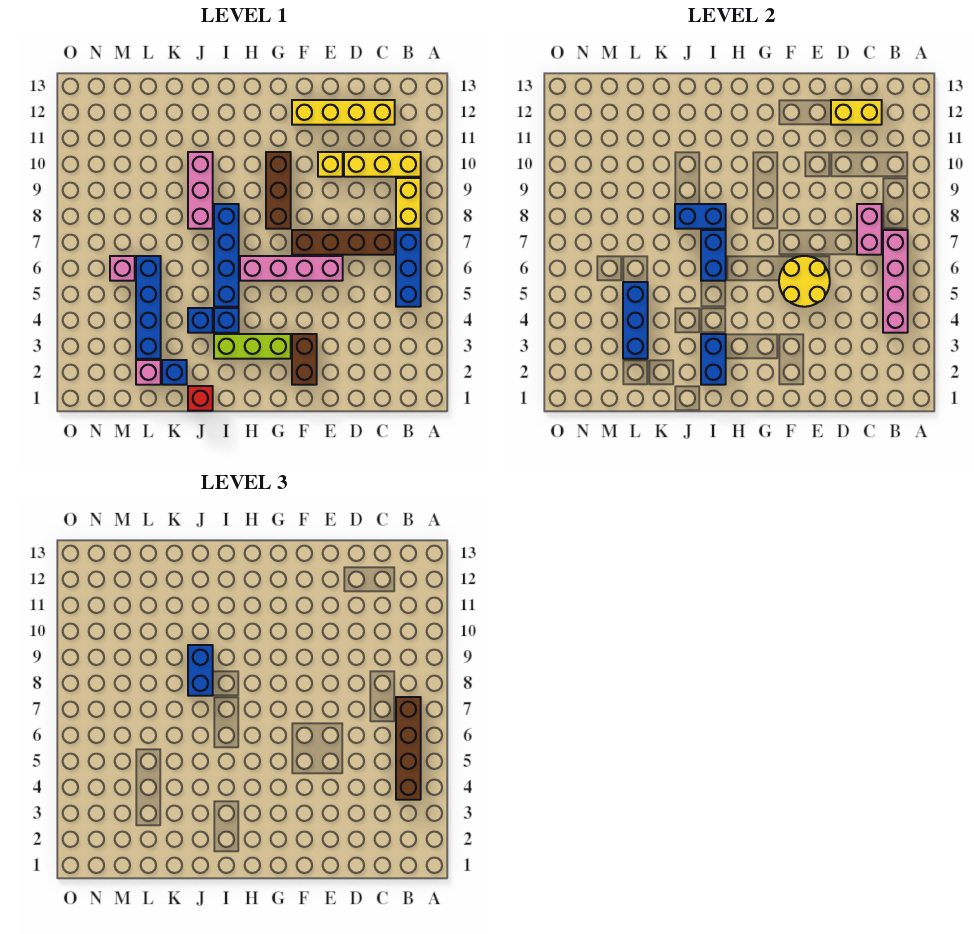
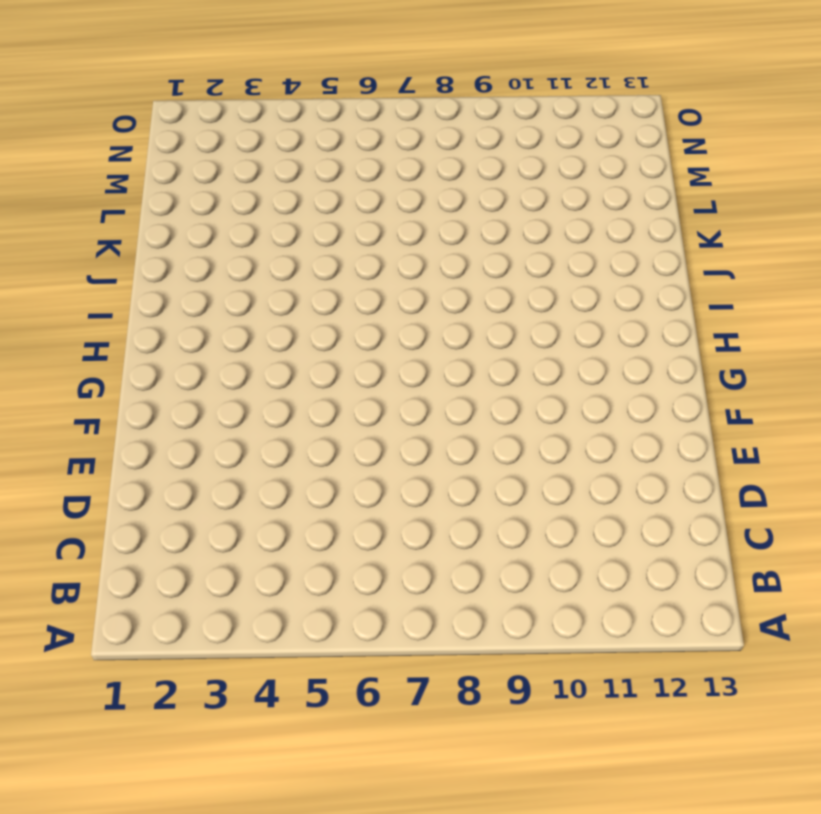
none -> blue brick B5:B7 level 1
none -> yellow brick B8:B9 level 1
none -> yellow brick B10:D10 level 1

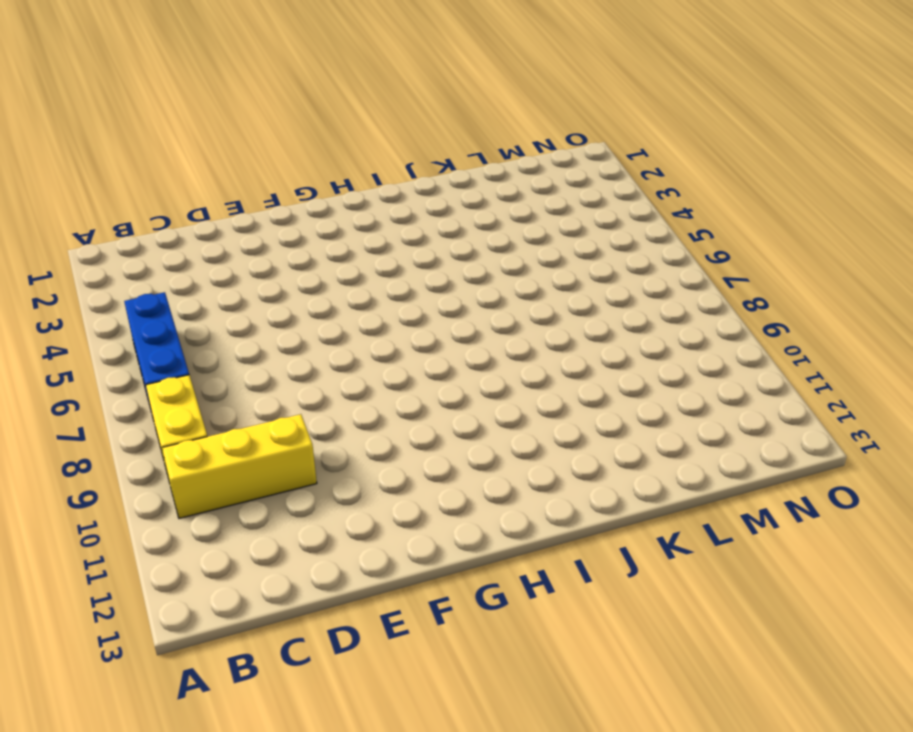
none -> brown brick C7:F7 level 1
none -> yellow brick C12:F12 level 1
none -> pink brick E6:H6 level 1

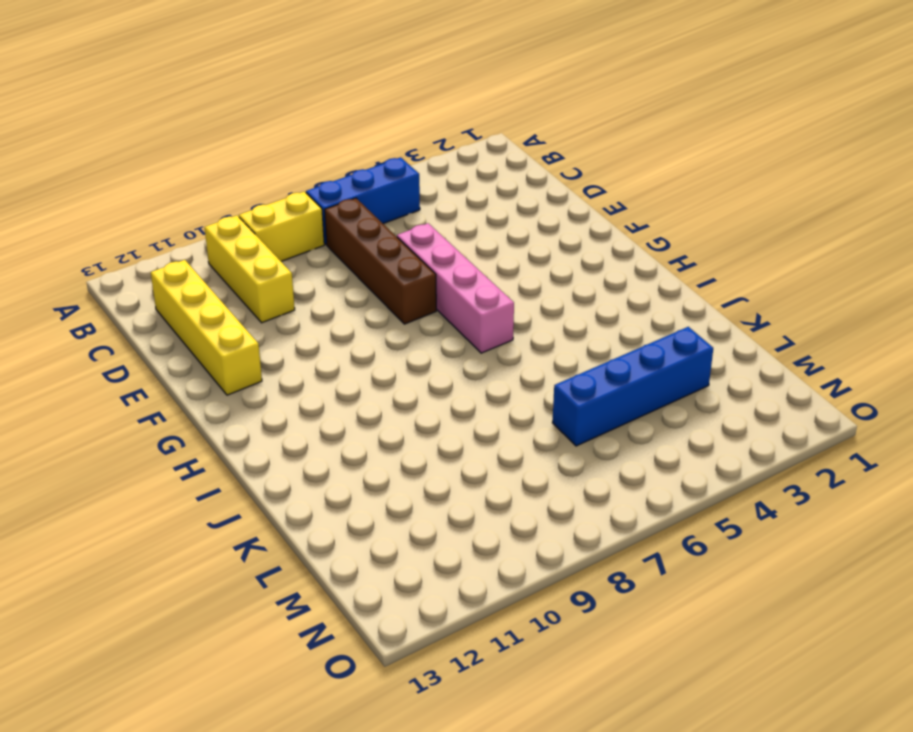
none -> yellow brick E10 level 1
none -> brown brick F2:F3 level 1
none -> lime brick G3:I3 level 1

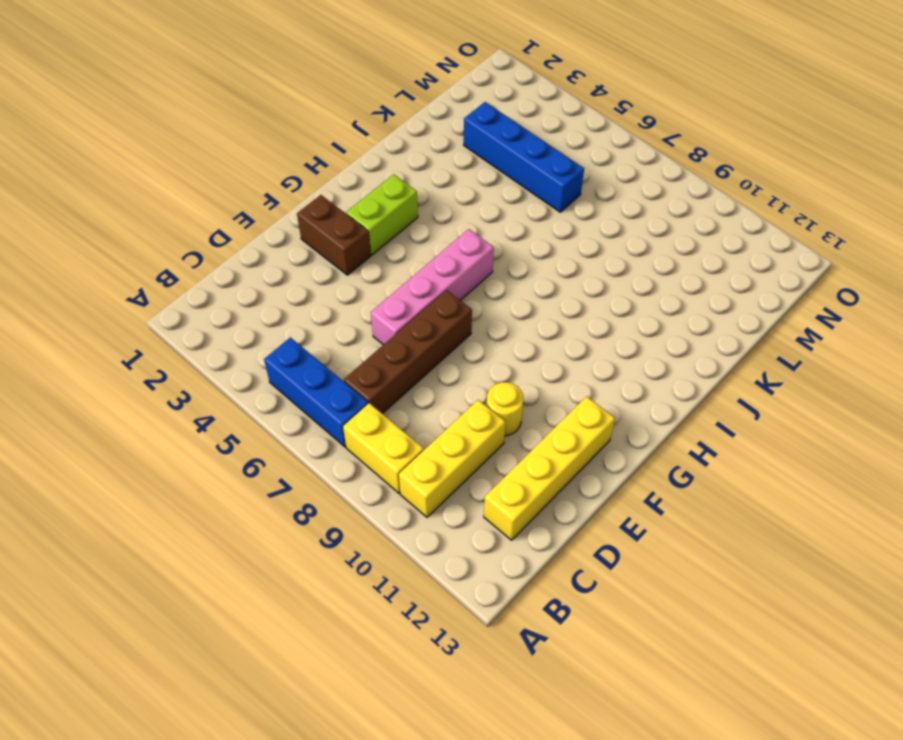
yellow round brick E10 level 1 -> yellow brick E10 level 1
lime brick G3:H3 level 1 -> lime brick G3:I3 level 1
none -> brown brick G8:G10 level 1
none -> blue brick I4 level 1
none -> blue brick I5:I8 level 1

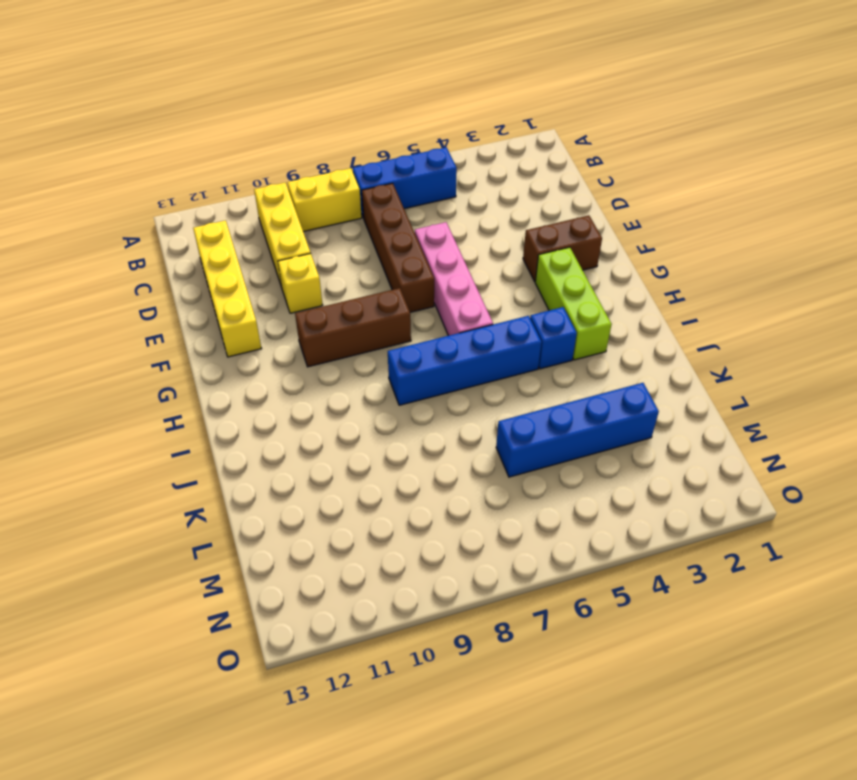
none -> red brick J1 level 1
none -> blue brick J4 level 1
none -> pink brick J8:J10 level 1

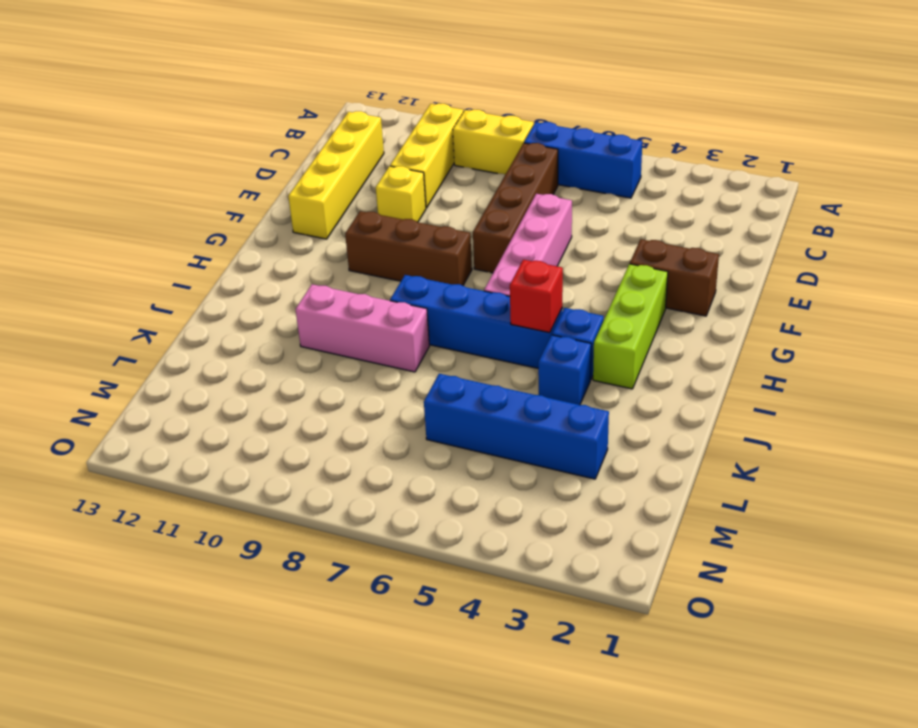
red brick I5 level 2 -> red brick J1 level 1
none -> blue brick K2 level 1
none -> pink brick L2 level 1
none -> pink brick M6 level 1

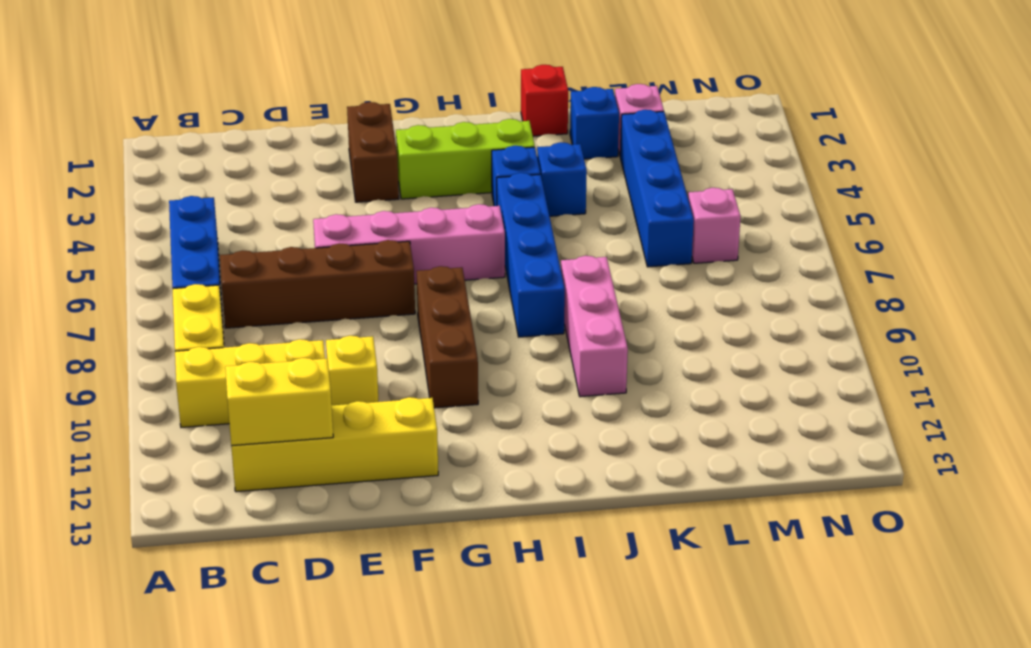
none -> pink brick B4:B7 level 2
none -> pink brick C7:C8 level 2
none -> yellow round brick E5:F6 level 2

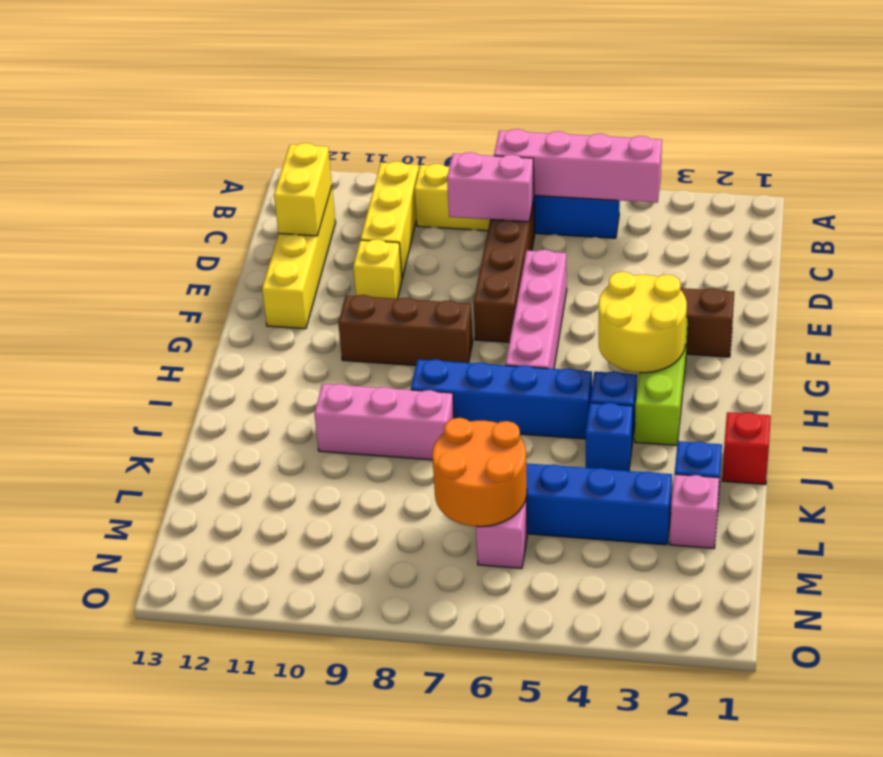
yellow round brick G3:H4 level 2 -> yellow round brick E5:F6 level 2
orange round brick L6:M7 level 2 -> none
none -> blue brick I2:I3 level 2
none -> blue brick I6:I7 level 2
none -> blue brick I8:J8 level 2

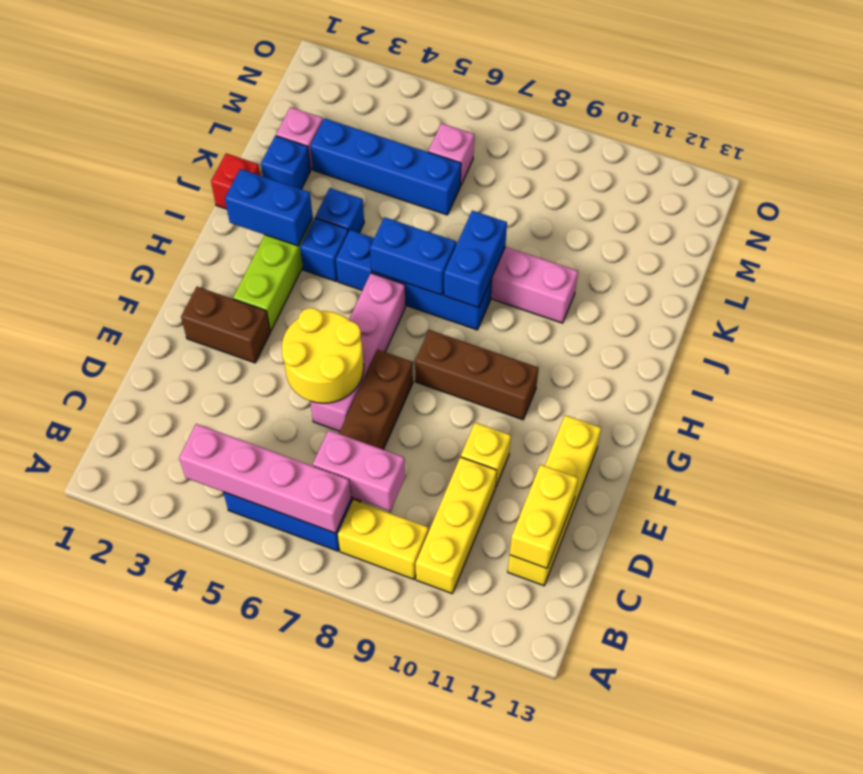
none -> blue brick L3:L5 level 2
none -> brown brick B4:B7 level 3
none -> blue brick J8:J9 level 3

